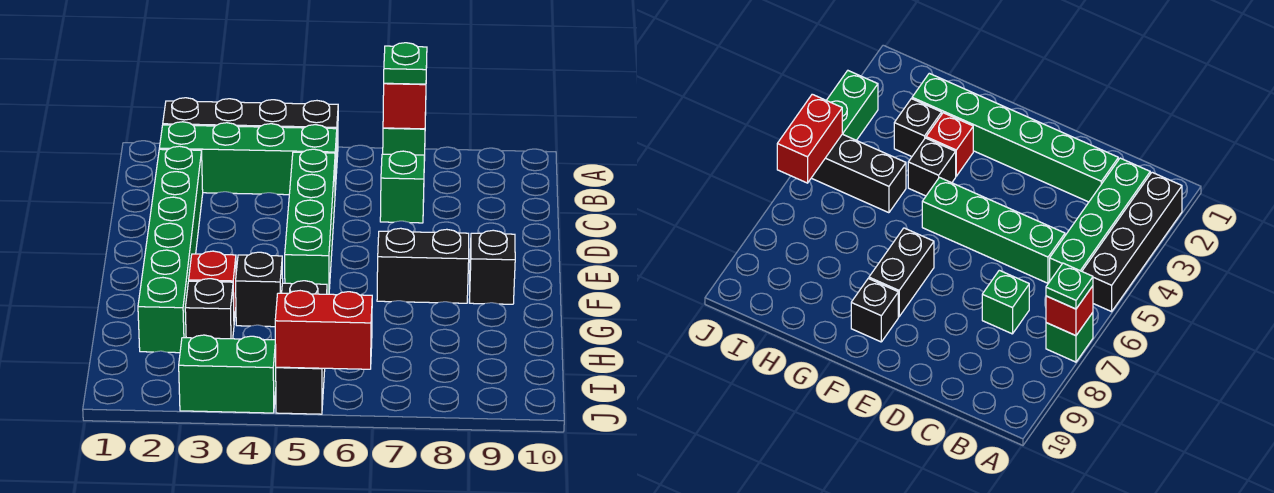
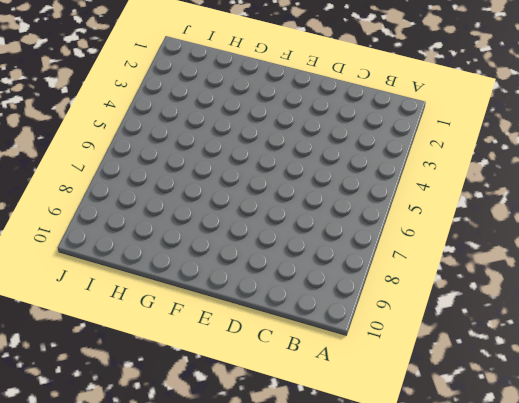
none -> black brick A2:A5 level 1
none -> green brick A7 level 1
none -> green brick B2:B5 level 1

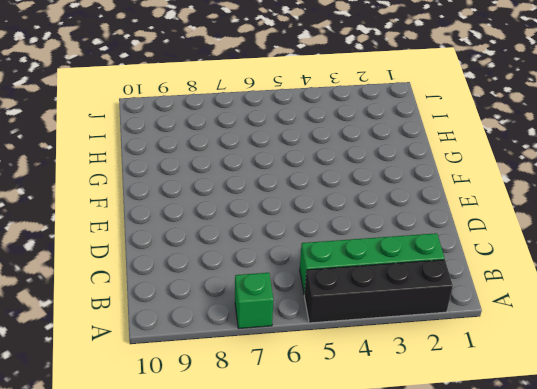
none -> green brick C2:H2 level 1
none -> green brick C5:F5 level 1
none -> green brick C7 level 1

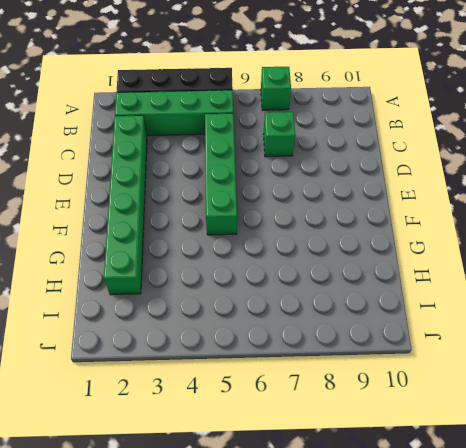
none -> black brick F7:F8 level 1
none -> black brick F9 level 1
none -> red brick G3 level 1

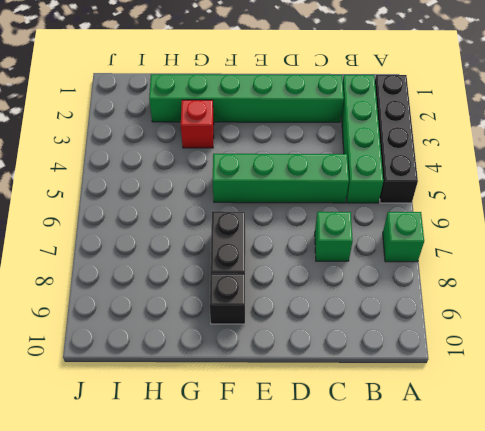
none -> black brick G4 level 1
none -> black brick H3 level 1
none -> black brick H5:J5 level 1

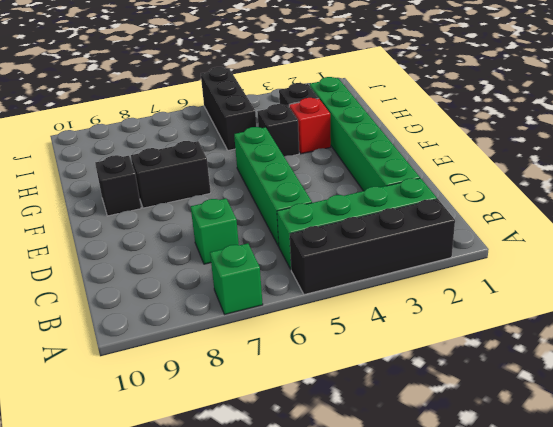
none -> green brick J3:J4 level 1
none -> red brick A7 level 2
none -> red brick J5:J6 level 2

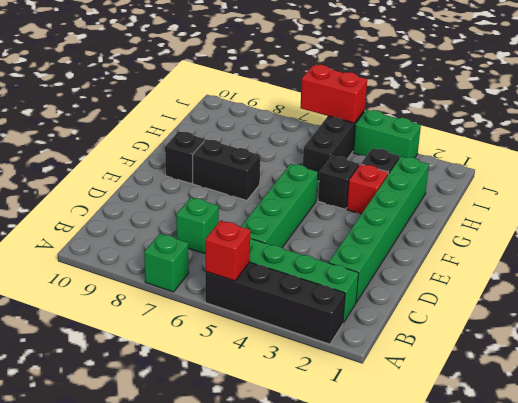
red brick A5 level 2 -> red brick A7 level 2
none -> green plate A7 level 3

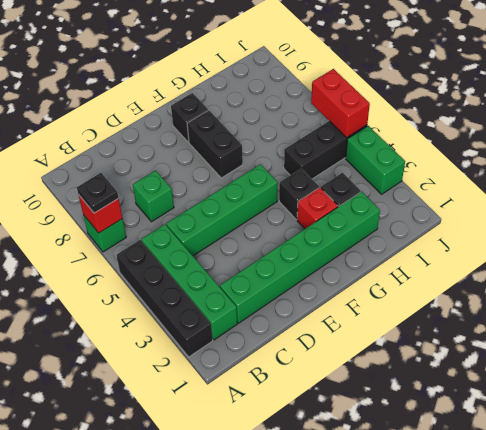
black plate A7 level 3 -> green plate A7 level 3

